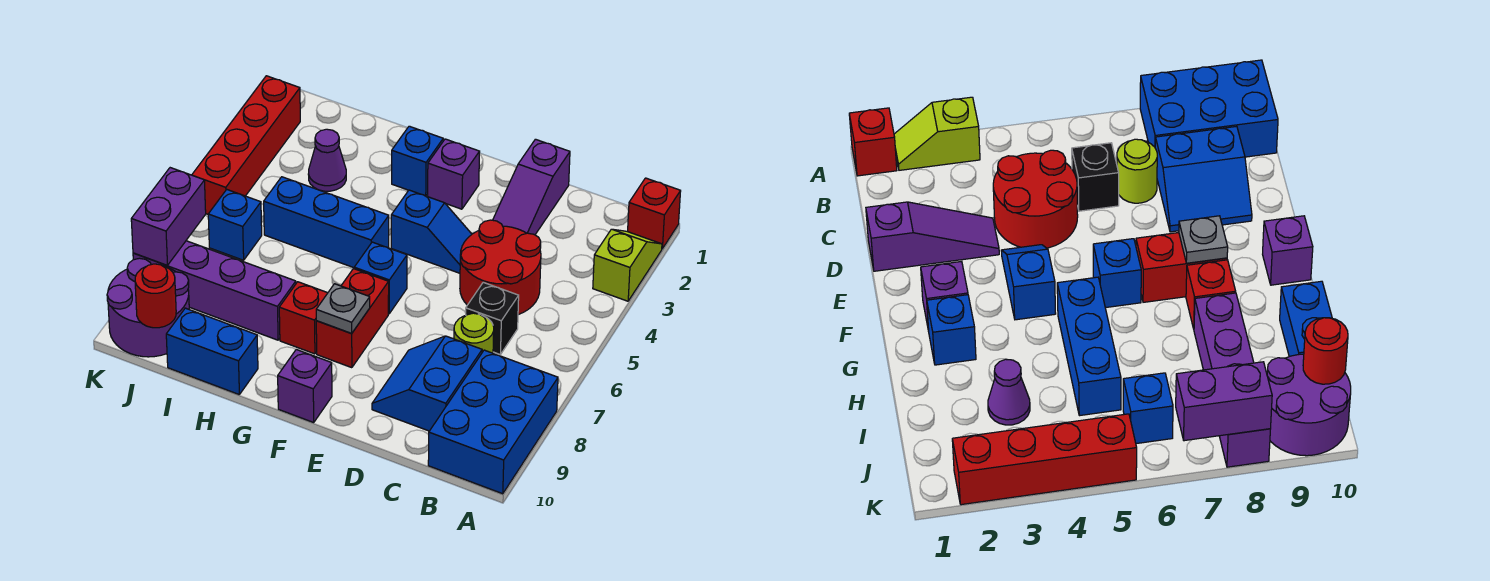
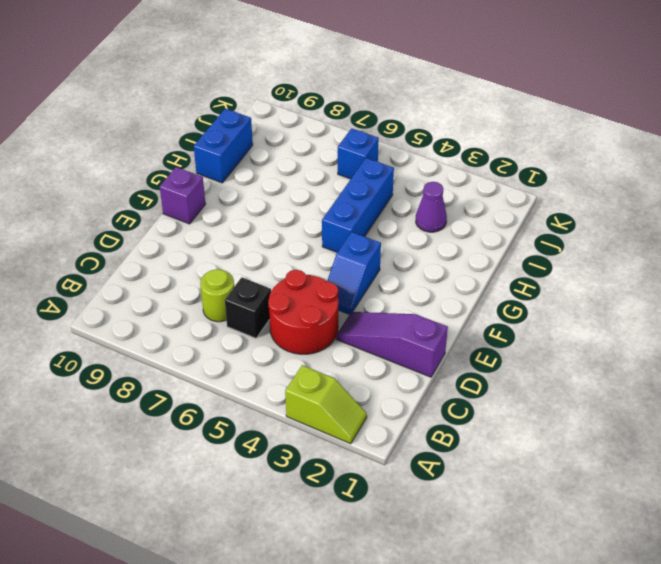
none -> red brick A1 level 1
none -> blue brick A8:B10 level 1
none -> blue slope C8:D9 level 1 top C

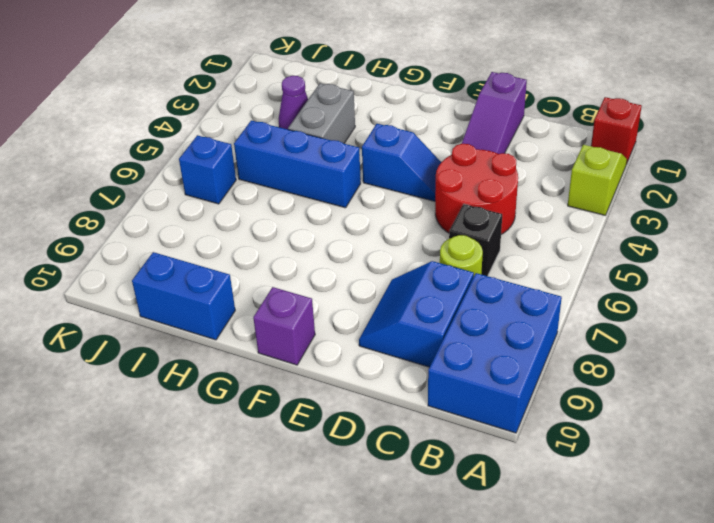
grey brick H3:H4 level 1 -> none
none -> purple brick F2 level 1
none -> blue brick F6 level 1
none -> red brick F7:F8 level 1

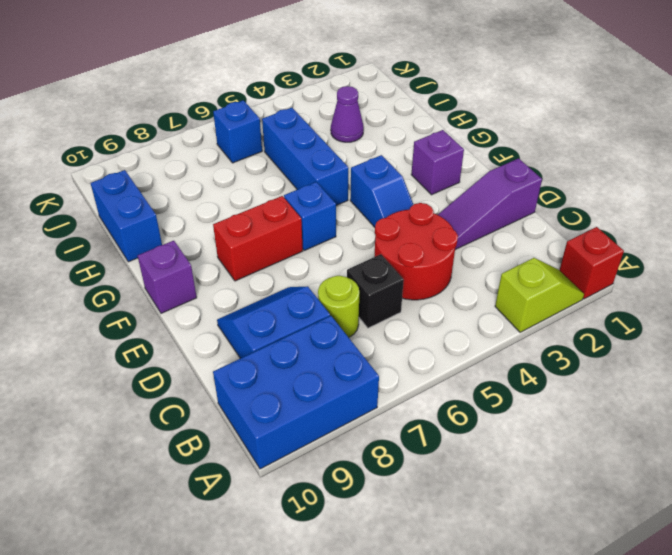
none -> blue brick G2 level 1
none -> red brick G8 level 1
none -> purple brick H8:K8 level 1

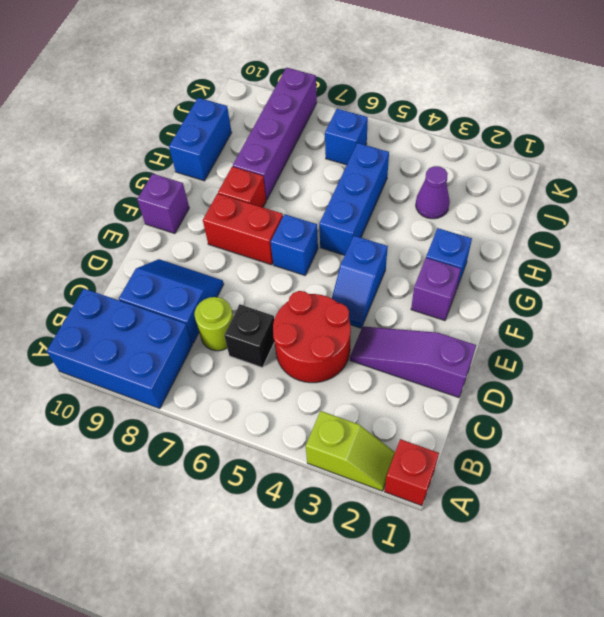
none -> purple round brick J9:K10 level 1
none -> red brick K2:K5 level 1
none -> grey plate F8 level 2

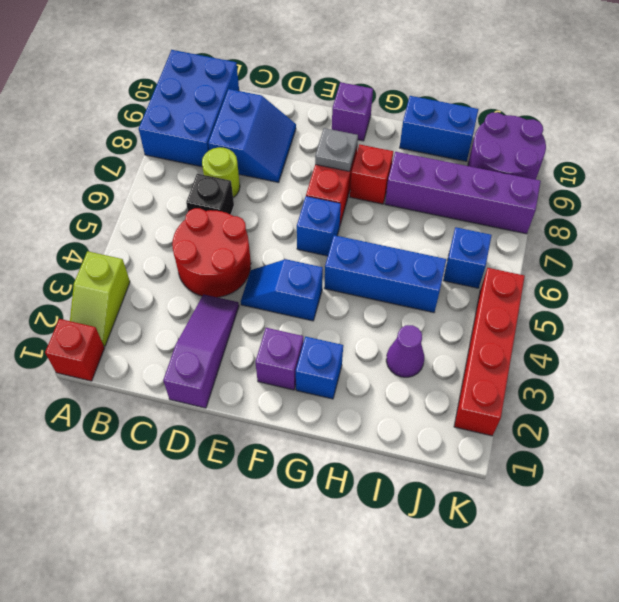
none -> red round brick J10 level 2
none -> purple brick K7:K8 level 2

